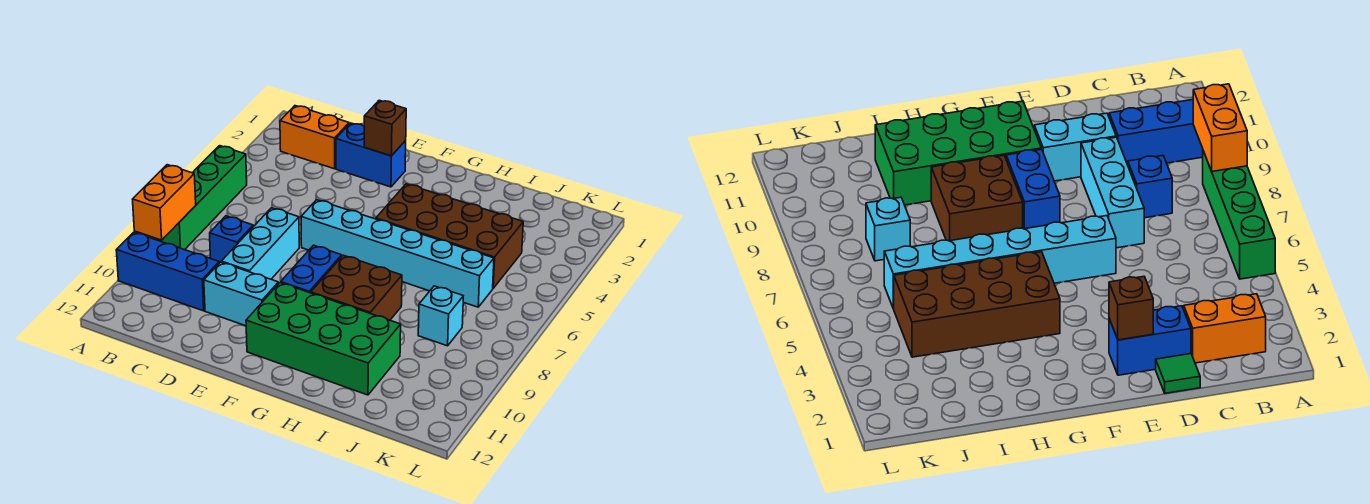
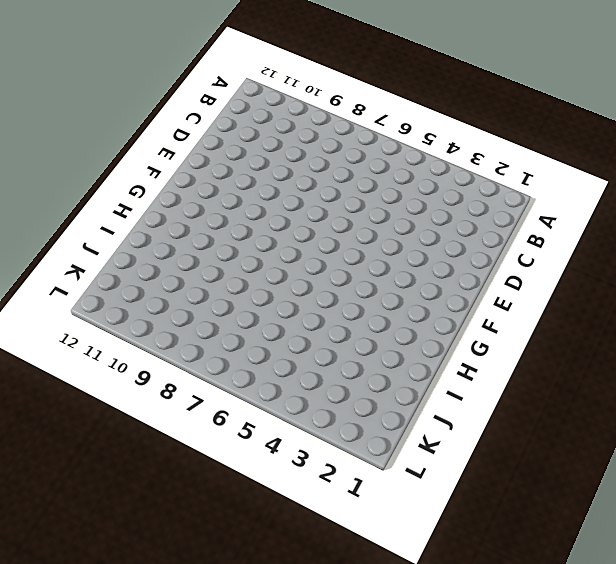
none -> green brick A5:A8 level 1
none -> blue brick A10:C10 level 1
none -> orange brick B2:C2 level 1

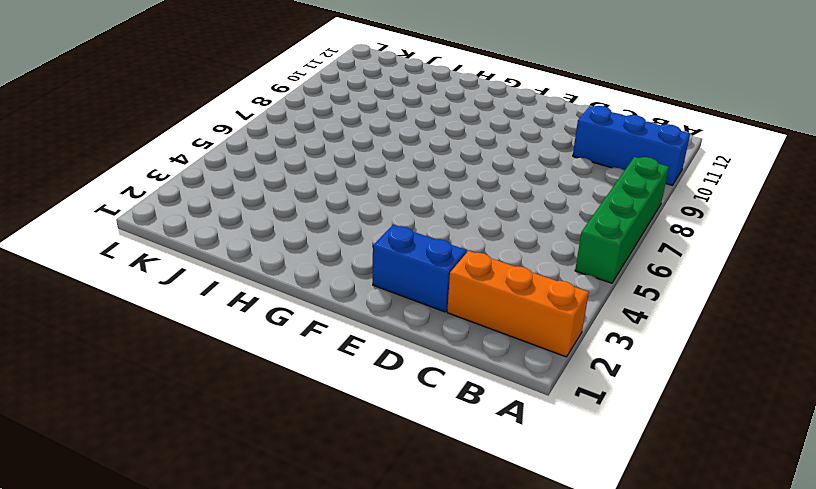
orange brick A2:C2 level 1 -> orange brick B2:C2 level 1
none -> blue brick C8 level 1
none -> green tile D1 level 1
none -> cyan brick D7:D9 level 1

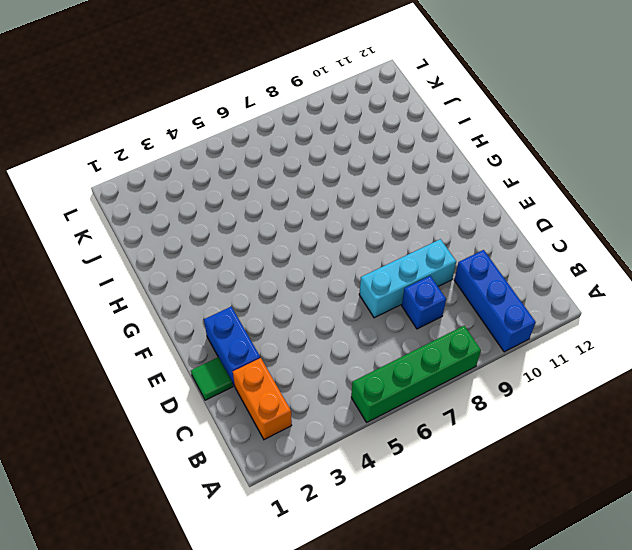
none -> cyan brick D10:E10 level 1
none -> cyan brick E6:J6 level 1
none -> blue brick F8:F9 level 1

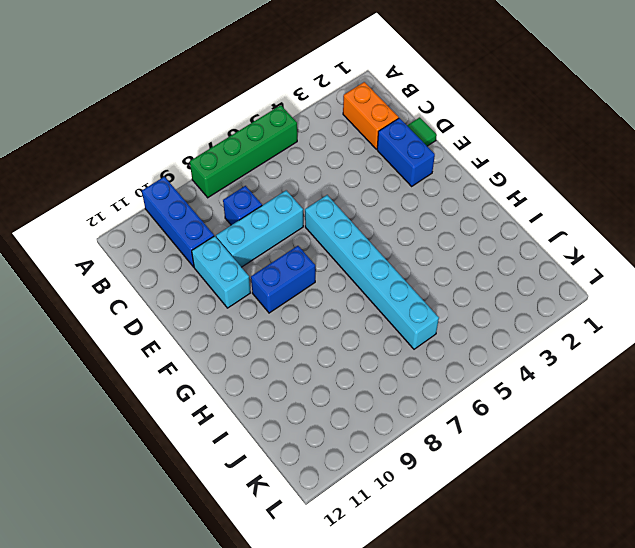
none -> green brick F10:I11 level 1
none -> brown brick G4:J5 level 1
none -> brown brick G8:H9 level 1

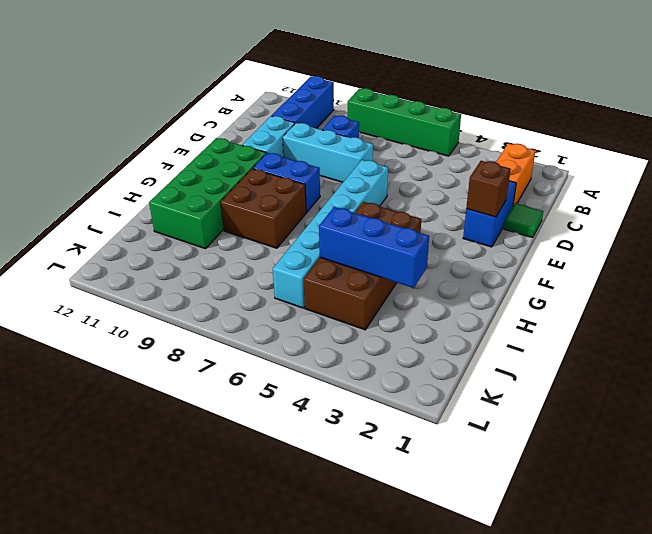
blue brick I3:I5 level 2 -> none
none -> cyan brick J8 level 1
none -> orange brick A8:A9 level 2

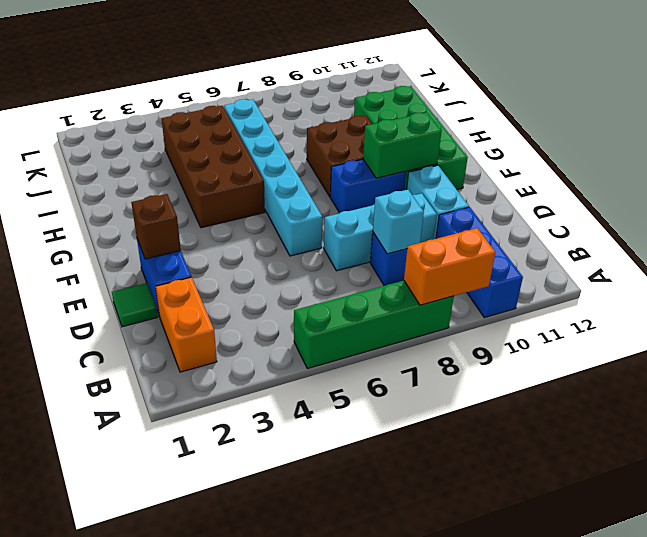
cyan brick C8 level 2 -> cyan brick J8 level 1
green brick F9:F10 level 2 -> none

